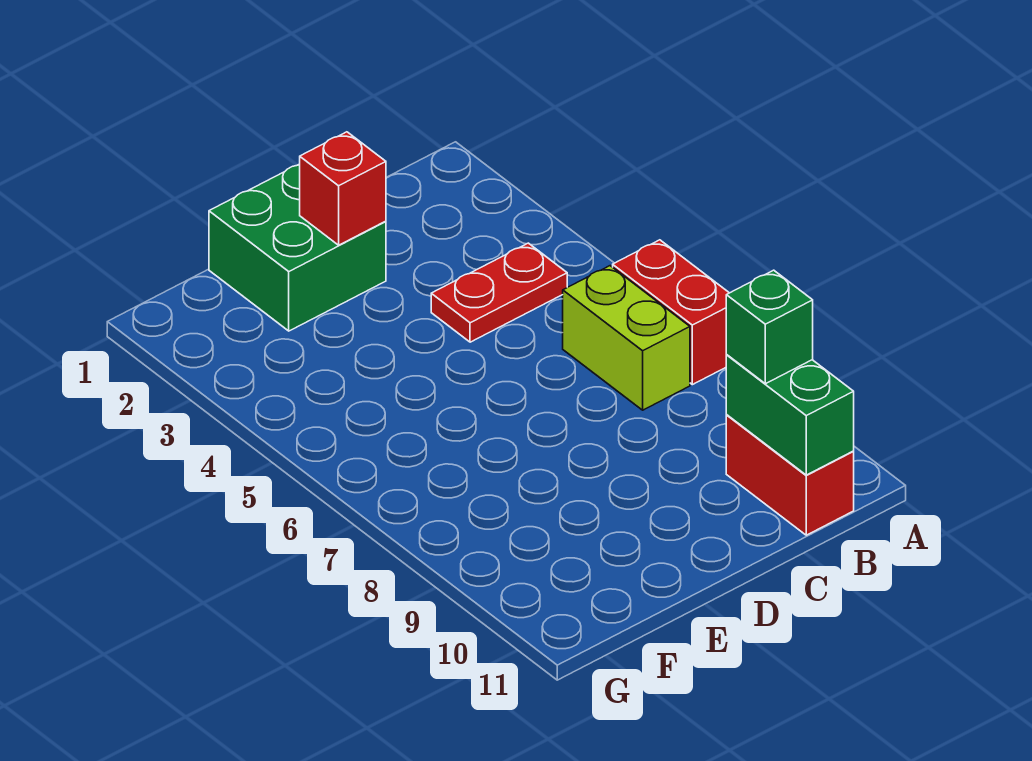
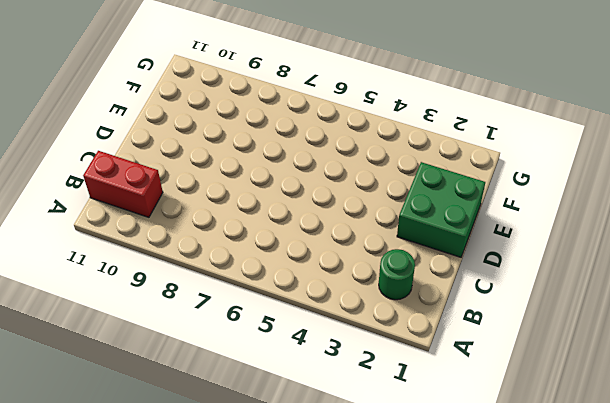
green round brick B2 level 1 -> none
none -> red brick A6:A7 level 1
none -> red plate B4:C4 level 1

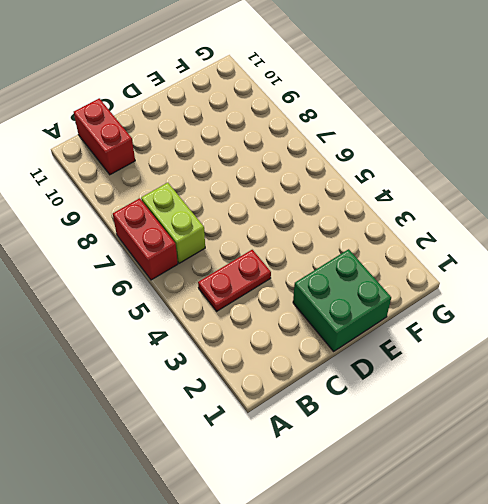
none -> green brick B10:B11 level 2
none -> red brick D2 level 2

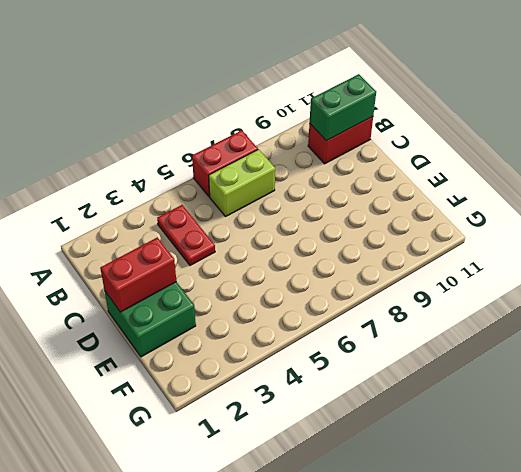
red brick D1:D2 level 2 -> red brick D2 level 2
none -> green brick B10 level 3

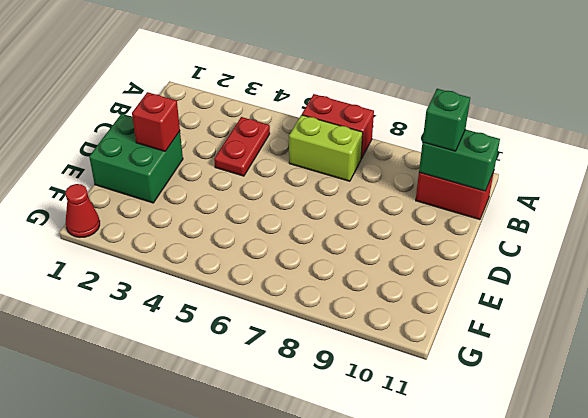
red cone G1 level 1 -> none

